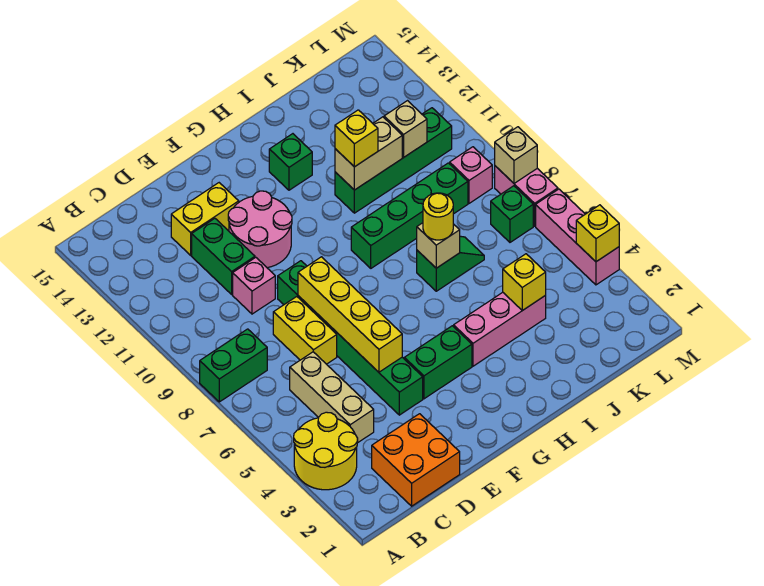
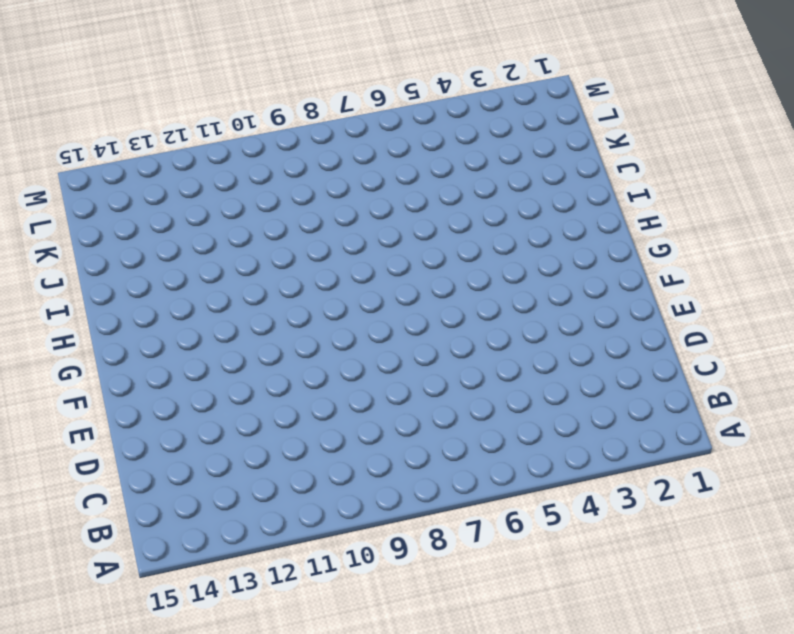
none -> yellow round brick A3:B4 level 1
none -> green brick A8:B8 level 1
none -> orange brick C1:D2 level 1

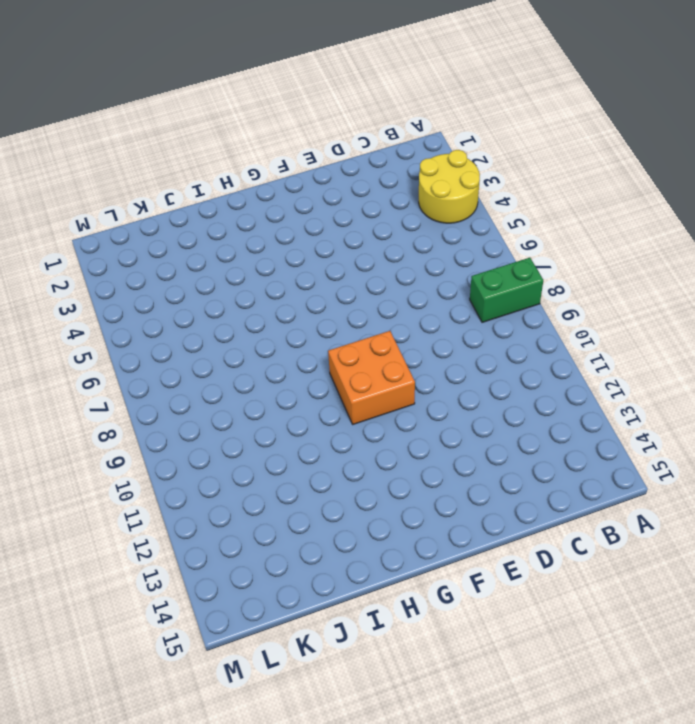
orange brick F9:G10 level 1 -> orange brick C1:D2 level 1
none -> tan brick C4:C6 level 1
none -> yellow brick D7:D8 level 1
none -> pink brick D10 level 1

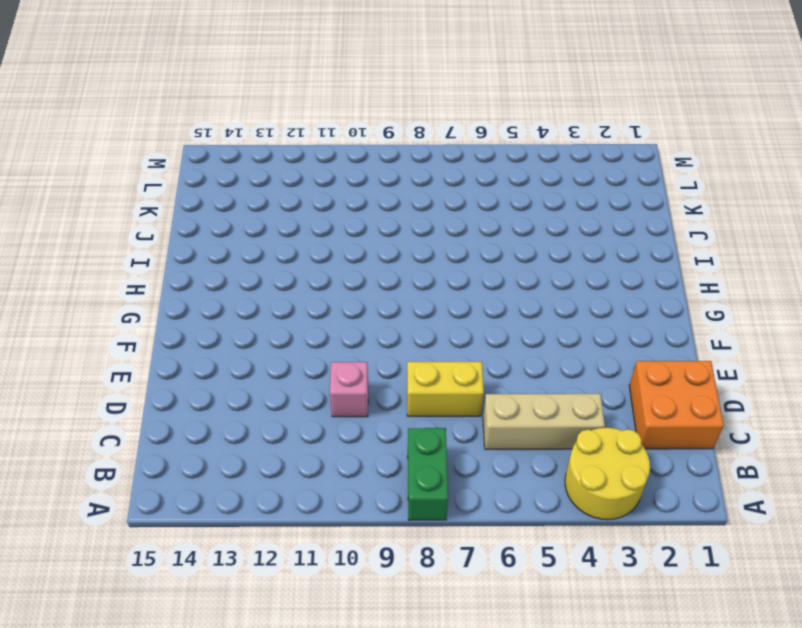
none -> green brick D11:D12 level 1
none -> yellow brick D13:E13 level 1
none -> green brick E4:E9 level 1

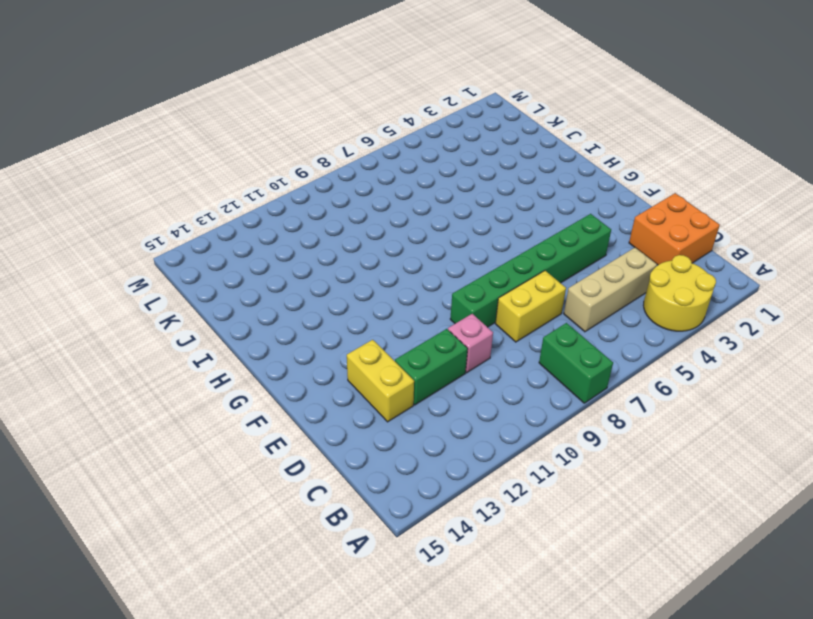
none -> pink round brick E11:F12 level 1
none -> green brick F4:G4 level 1
none -> pink brick H4:J4 level 1

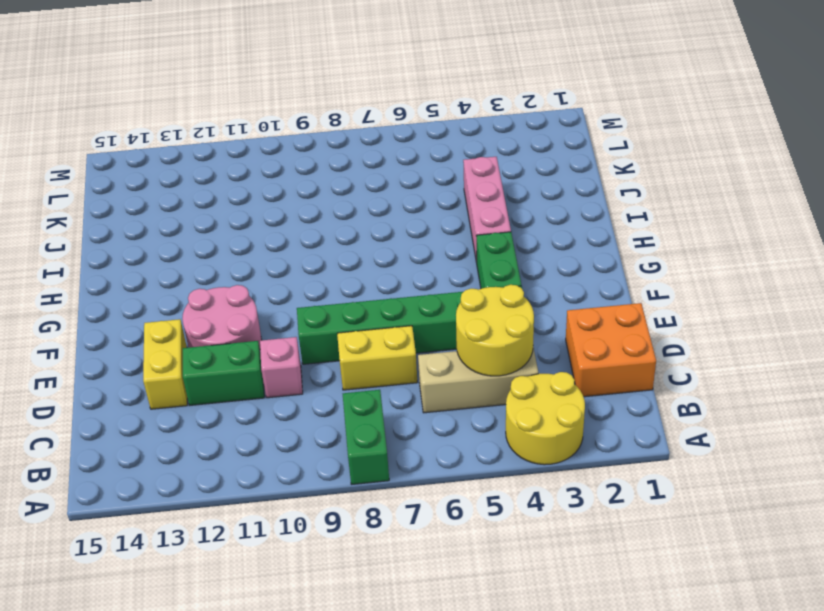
yellow round brick C4:D5 level 2 -> none
none -> green brick H9:K9 level 1
none -> green brick H13 level 1
none -> green slope I7:J7 level 1 top I

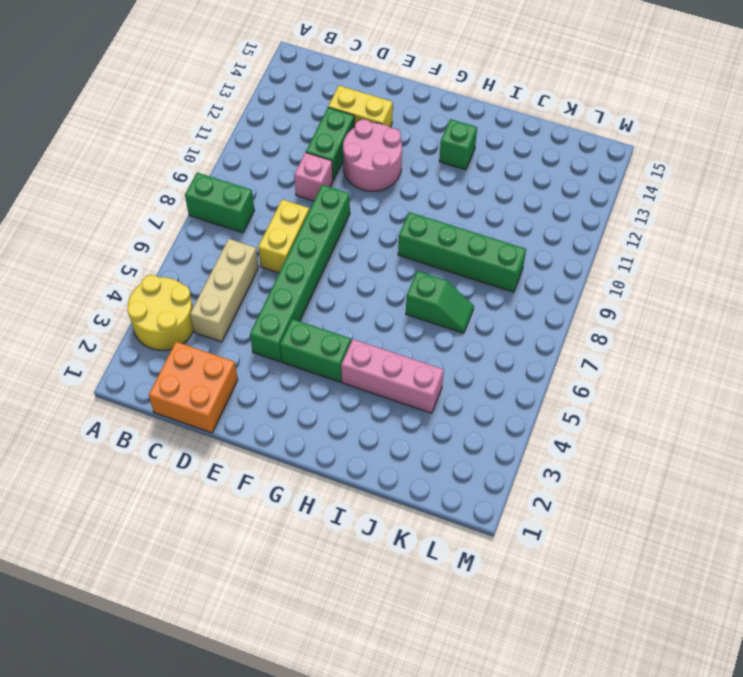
none -> green brick I11:L11 level 1
none -> green brick L7 level 1
none -> pink brick L9 level 1

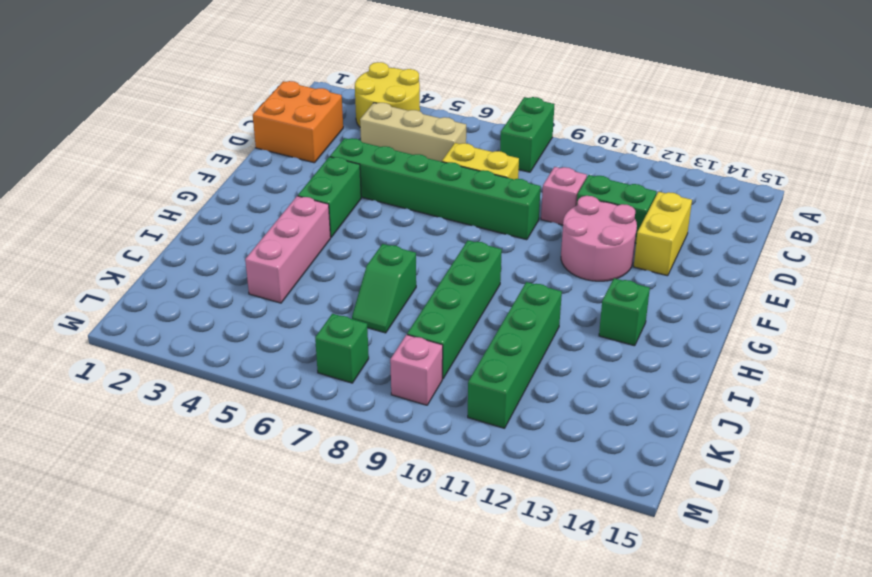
none -> pink brick M4:M6 level 1
none -> pink brick M7:M8 level 1
none -> yellow brick E5:E8 level 2

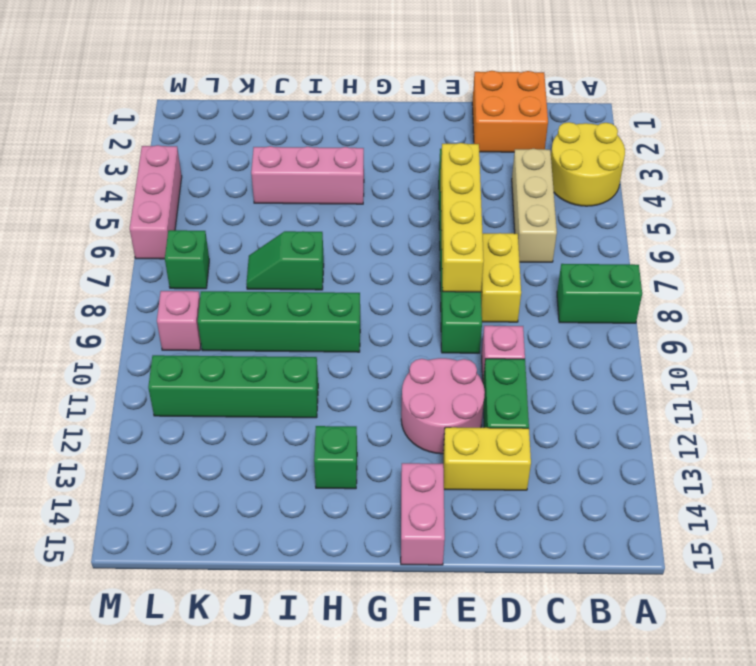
pink brick F14:F15 level 1 -> pink brick M7:M8 level 1
none -> green brick F4:G4 level 1
none -> tan brick I7 level 2
none -> tan brick I11:J11 level 2

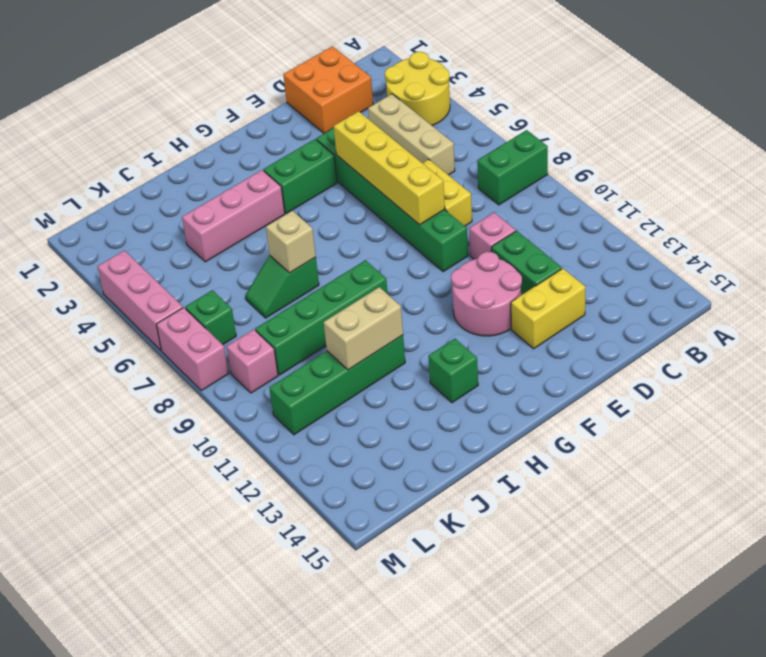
none -> yellow brick J4 level 2
none -> tan brick K11 level 2
none -> yellow brick M4 level 2

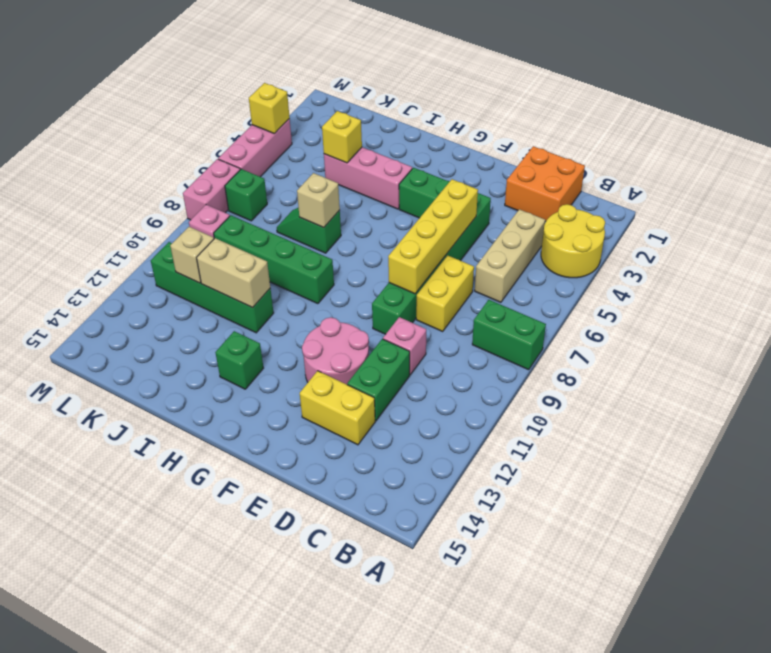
none -> tan brick M8 level 2
none -> yellow round brick I7 level 3
none -> yellow brick I11 level 3

